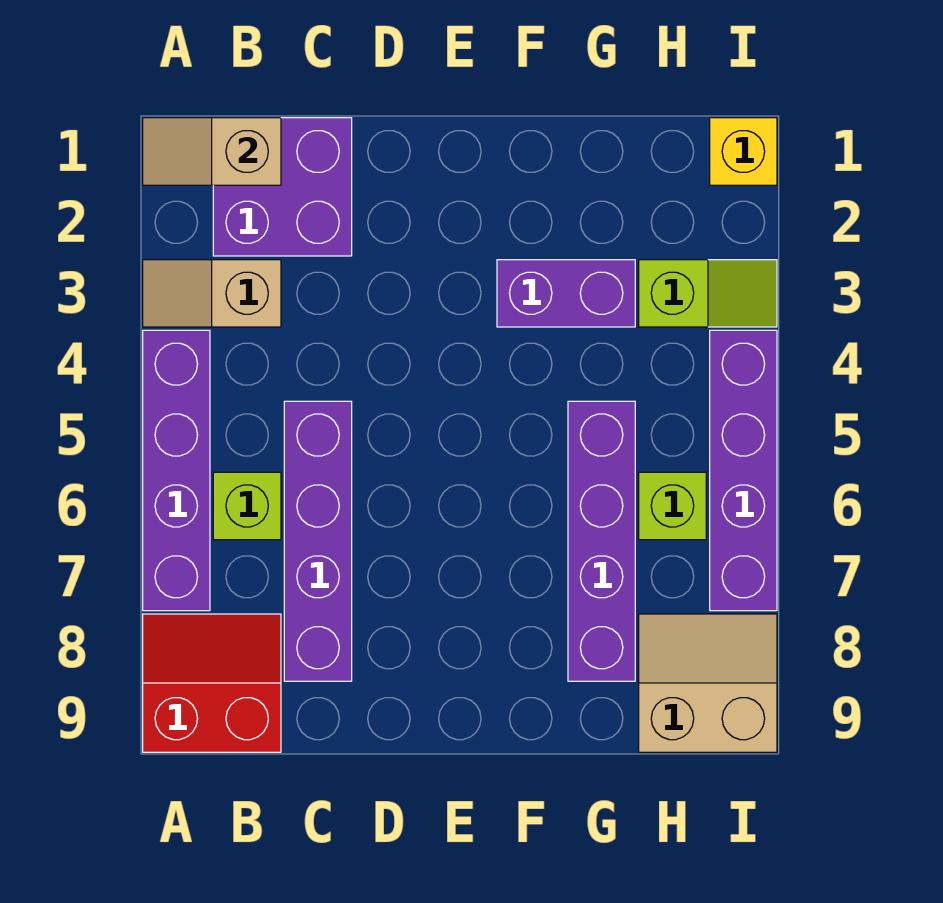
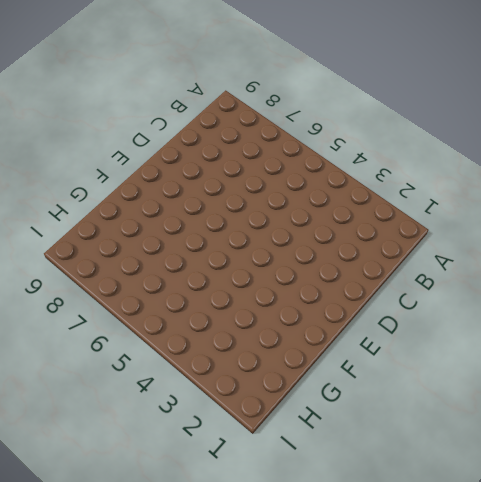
none -> tan slope A3:B3 level 1 top B
none -> purple brick A4:A7 level 1
none -> red slope A8:B9 level 1 top 9

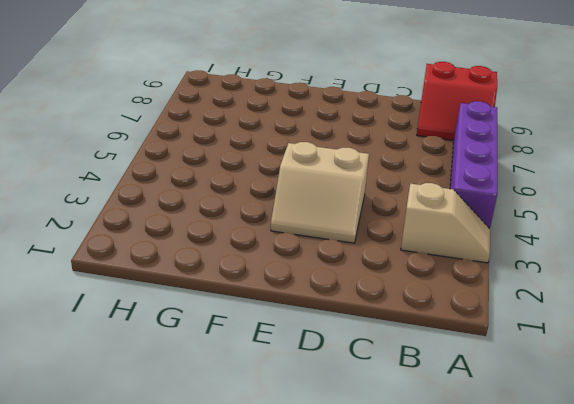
tan slope D3:E4 level 1 top 4 -> tan slope H8:I9 level 1 top 9
none -> purple brick B1:C2 level 1
none -> lime brick B6 level 1
none -> purple brick C5:C8 level 1

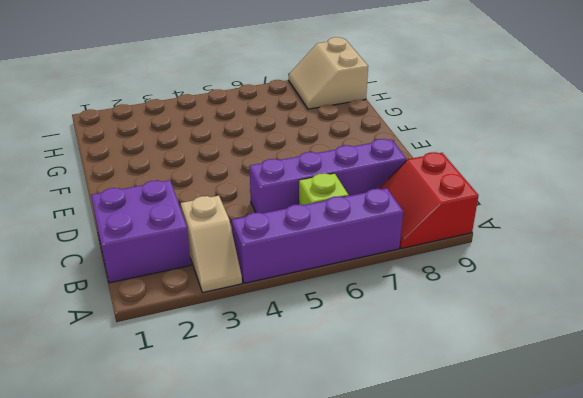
none -> purple brick F3:G3 level 1
none -> purple brick G5:G8 level 1
none -> lime slope H3:I3 level 1 top H

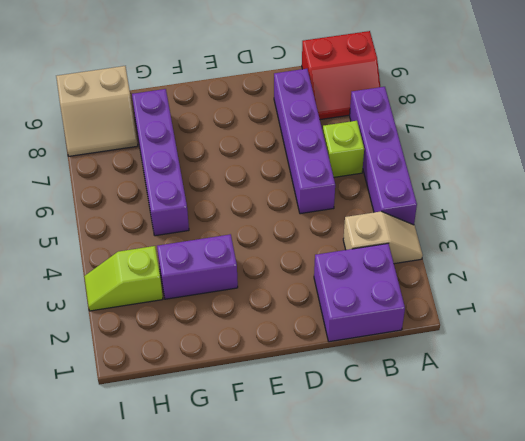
none -> lime brick H6 level 1
none -> yellow brick I1 level 1
none -> purple brick I4:I7 level 1

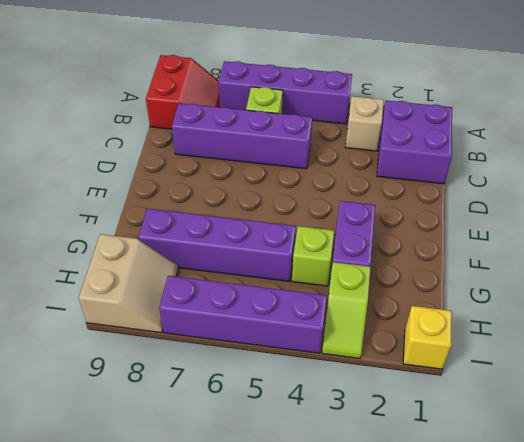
lime brick G4 level 1 -> lime brick H6 level 1
none -> tan slope A1:B1 level 2 top B

